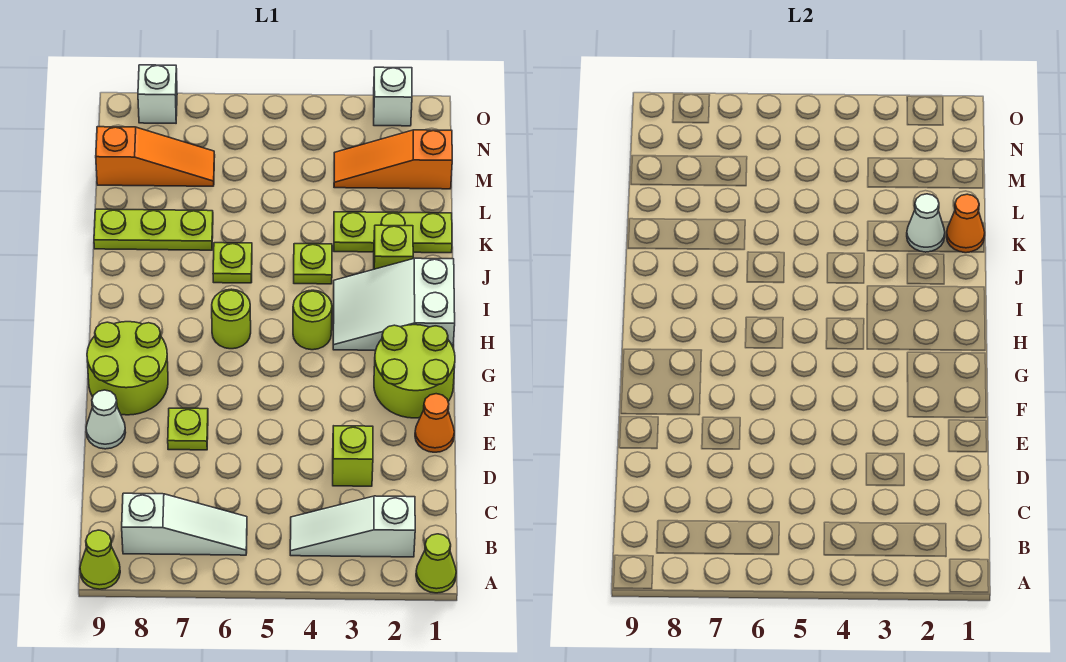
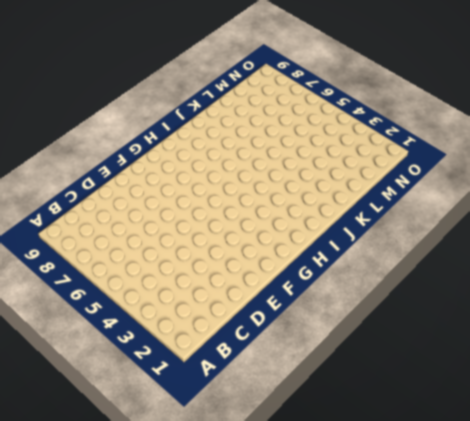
none -> lime cone A1 level 1
none -> lime cone A9 level 1
none -> white slope B2:B4 level 1 top 2

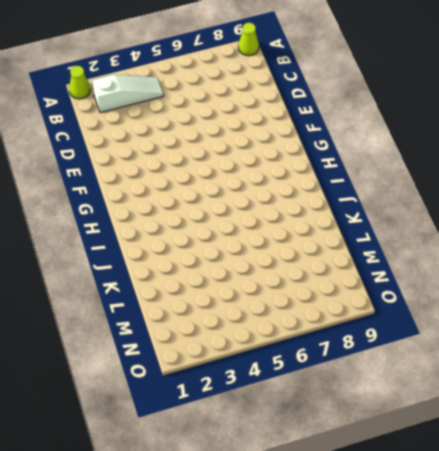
none -> white slope B6:B8 level 1 top 8
none -> lime brick D3 level 1
none -> orange cone E1 level 1

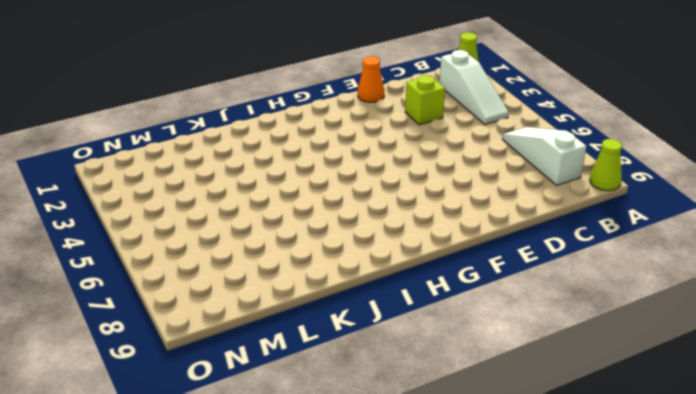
none -> lime plate E7 level 1
none -> white cone E9 level 1
none -> lime round brick F1:G2 level 1

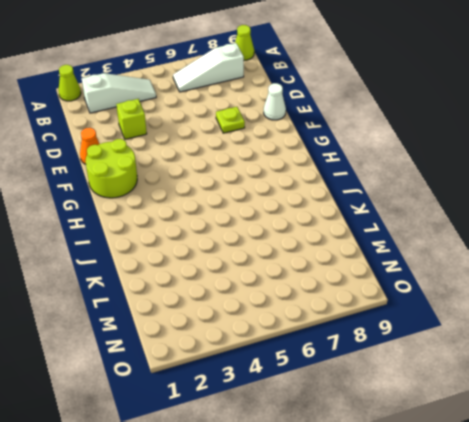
none -> lime round brick F8:G9 level 1
none -> white slope H1:I3 level 1 top 1
none -> lime round brick H4 level 1

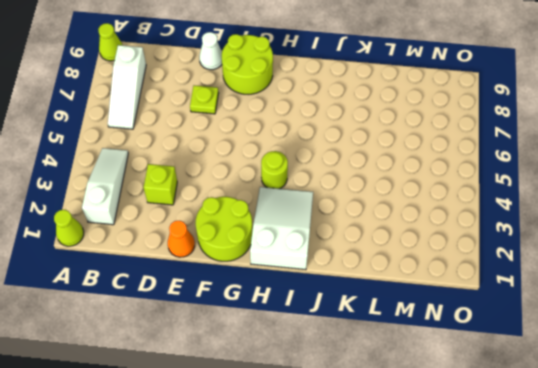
none -> lime round brick H6 level 1
none -> lime brick J2 level 1
none -> lime plate J4 level 1

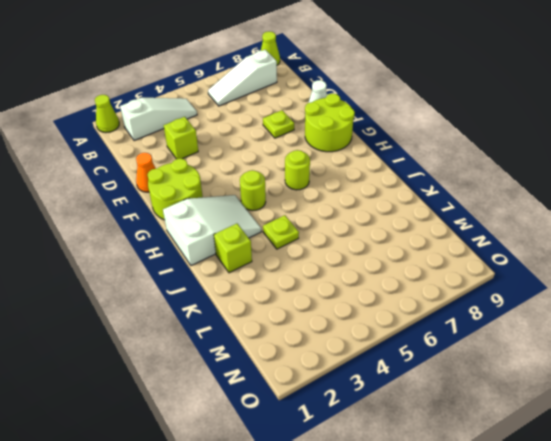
none -> lime plate J6 level 1
none -> lime plate K1:K3 level 1
none -> lime plate K7:K9 level 1

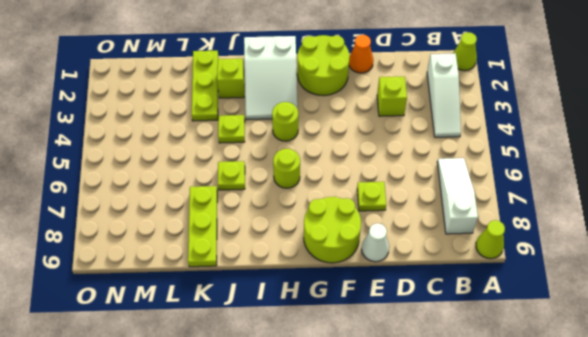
none -> orange slope M1:M3 level 1 top 1
none -> orange slope M7:M9 level 1 top 9
none -> white brick O2 level 1

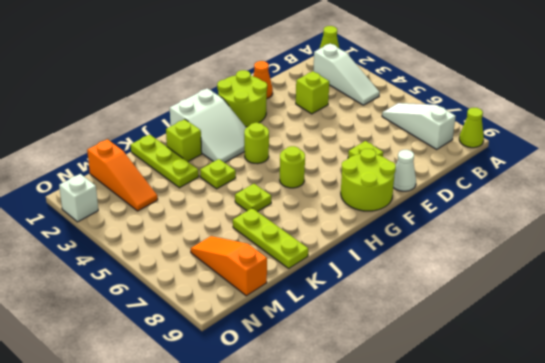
none -> white brick O8 level 1
none -> orange cone K1 level 2
none -> white cone K2 level 2

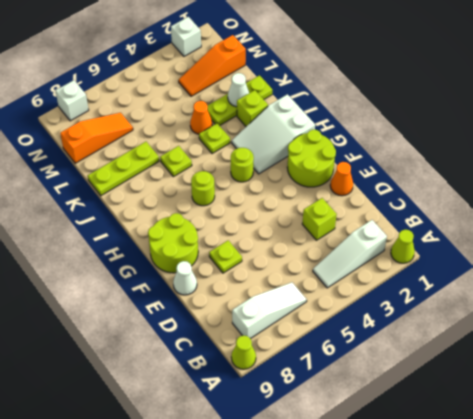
orange cone K4 level 1 -> orange cone K1 level 2

